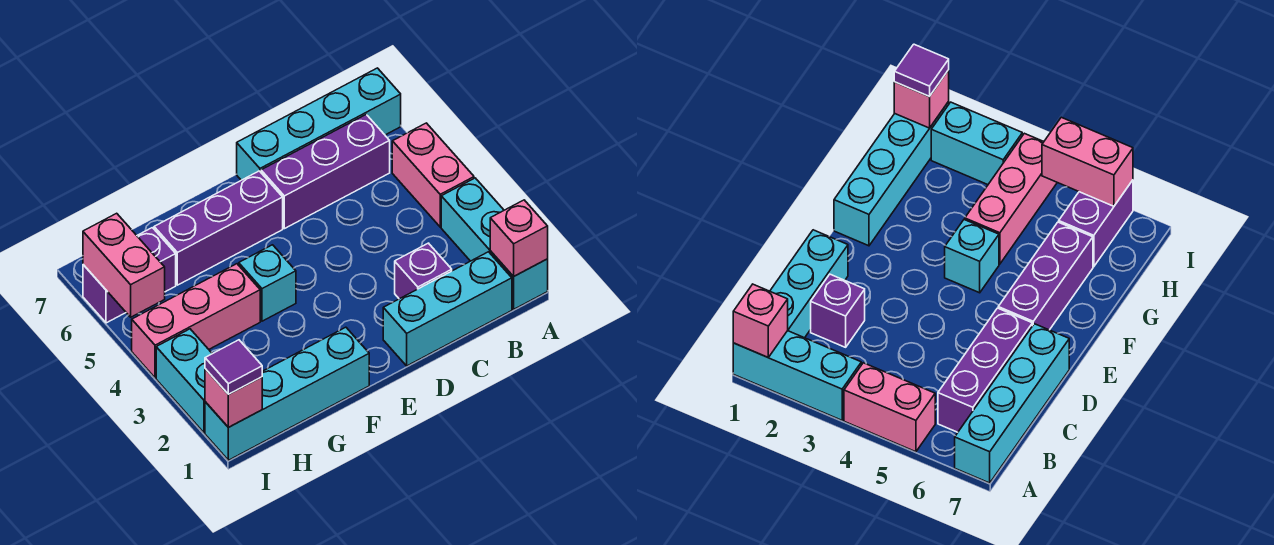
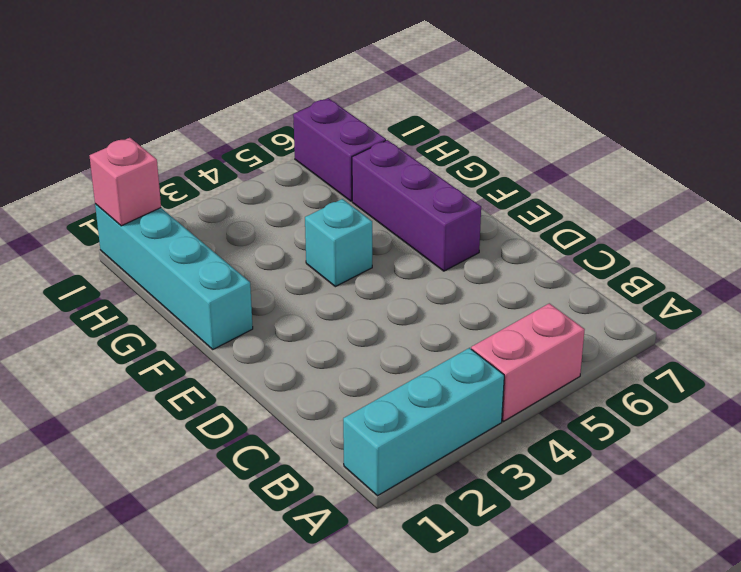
none -> cyan brick A7:D7 level 1
none -> cyan brick B1:D1 level 1
none -> purple brick B6:D6 level 1

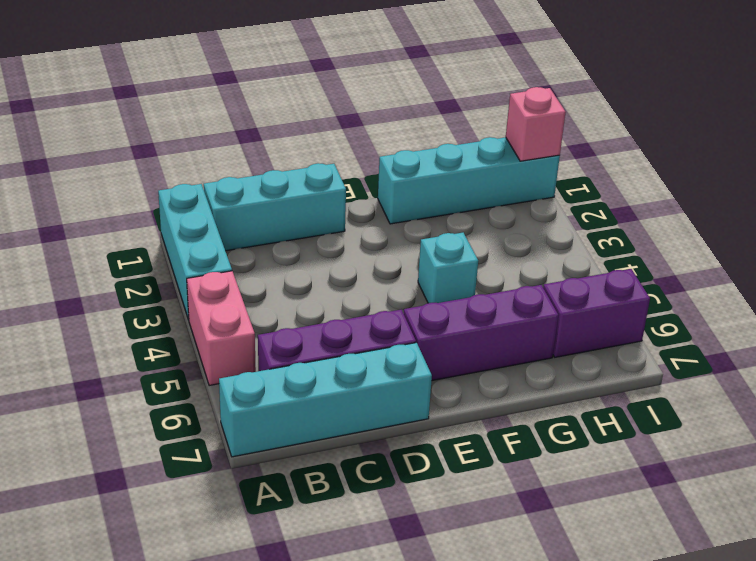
none -> purple brick C2 level 1
none -> pink brick G4:I4 level 1
none -> cyan brick I2:I3 level 1

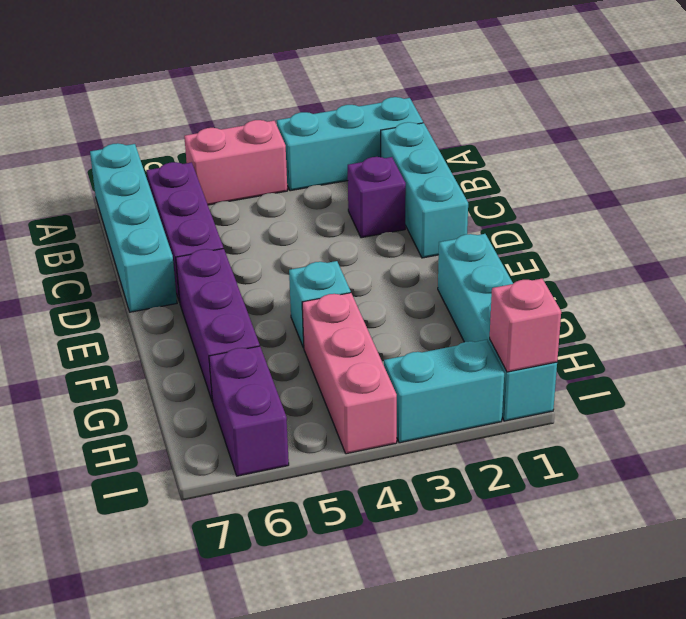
none -> pink brick A1 level 2
none -> pink brick I5:I6 level 2
none -> purple tile I1 level 3

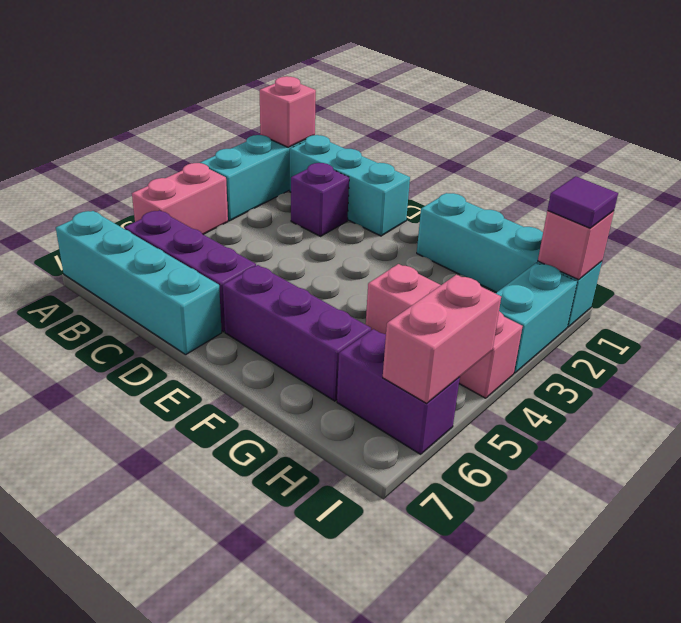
none -> cyan brick F4 level 1

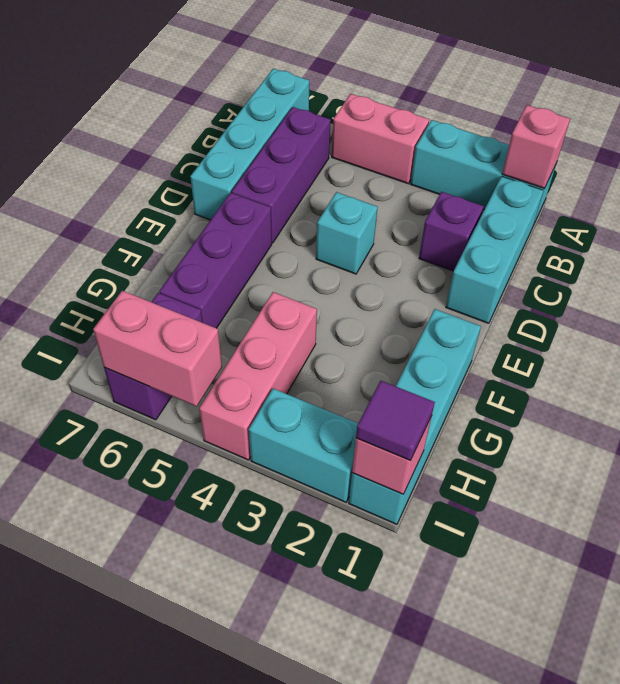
cyan brick D4 level 1 -> cyan brick F4 level 1

